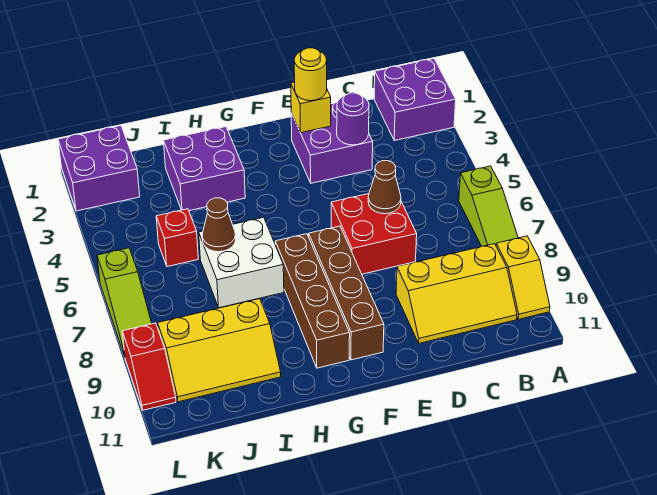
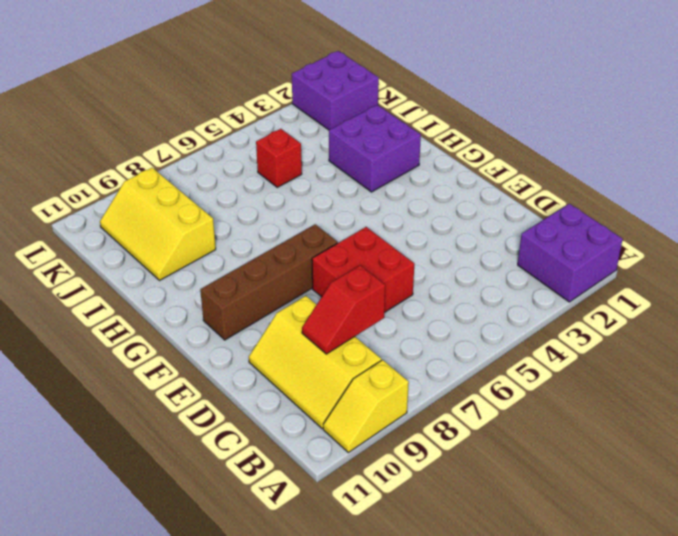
red slope C8:C9 level 2 top 8 -> red slope L9:L10 level 1 top 9
none -> lime slope A6:A8 level 1 top 6
none -> purple brick D2:E3 level 1
none -> brown brick G7:G10 level 1

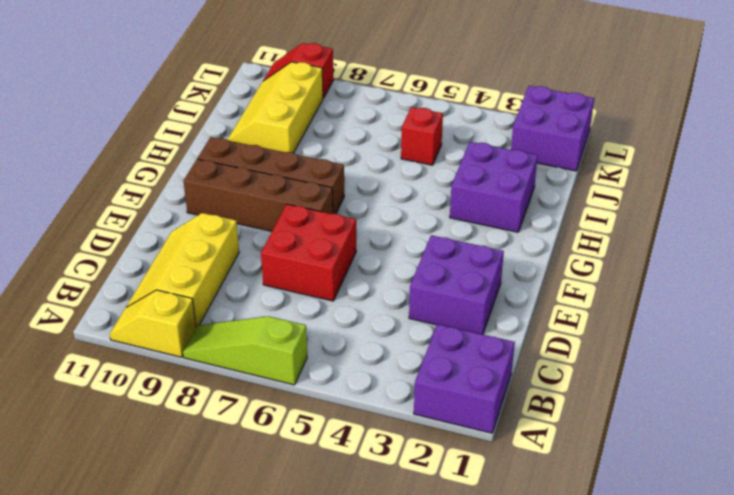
none -> white brick H6:I7 level 1
none -> lime slope L6:L8 level 1 top 6
none -> purple round brick D3 level 2

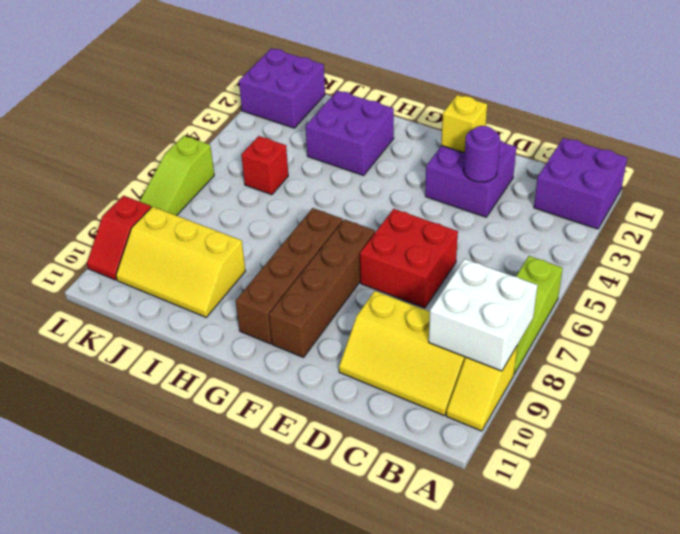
white brick A8:B9 level 2 -> white brick H6:I7 level 1
none -> brown cone D6 level 2
none -> brown cone I6 level 2
none -> yellow round brick E2 level 3

